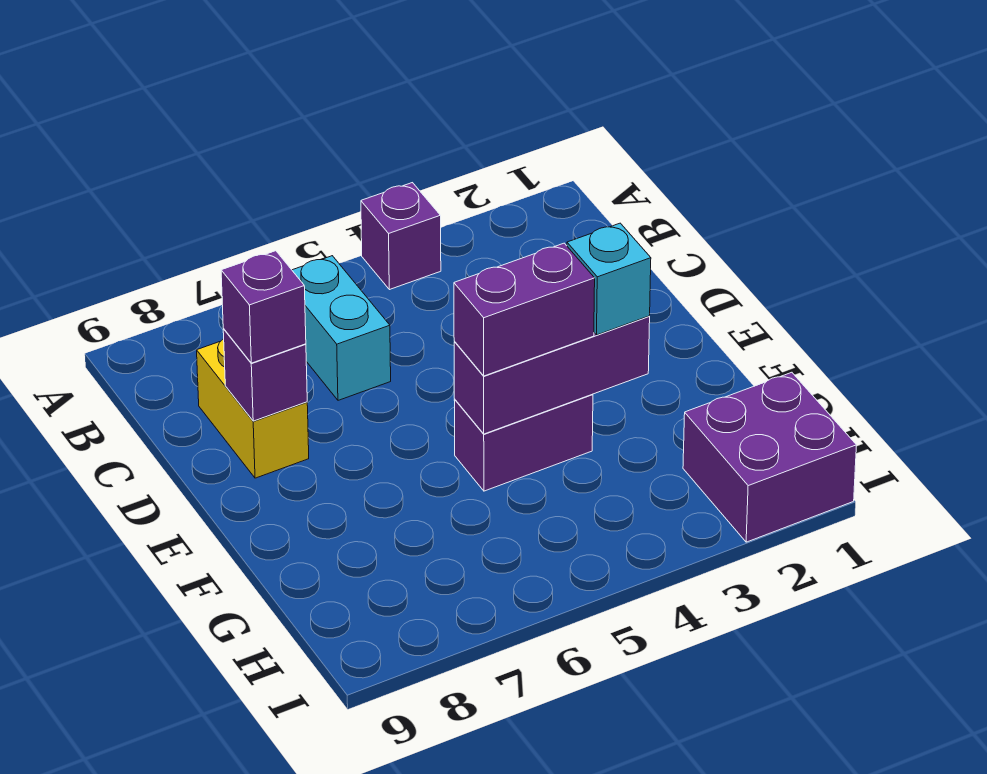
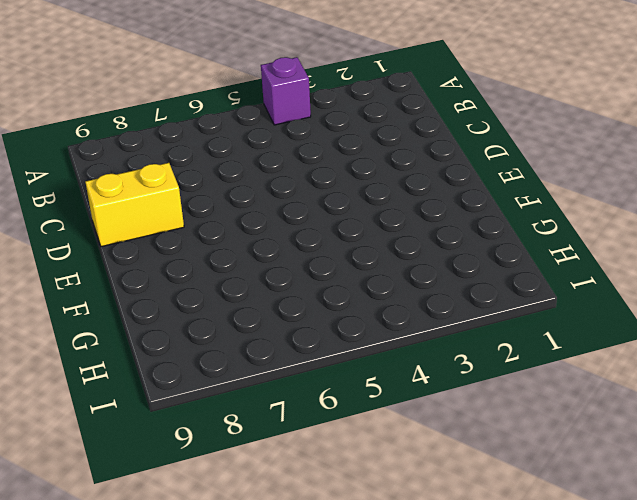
yellow brick D8:D9 level 1 -> yellow brick C8:D8 level 1
none -> cyan brick B6:C6 level 1
none -> purple brick F4:F5 level 1

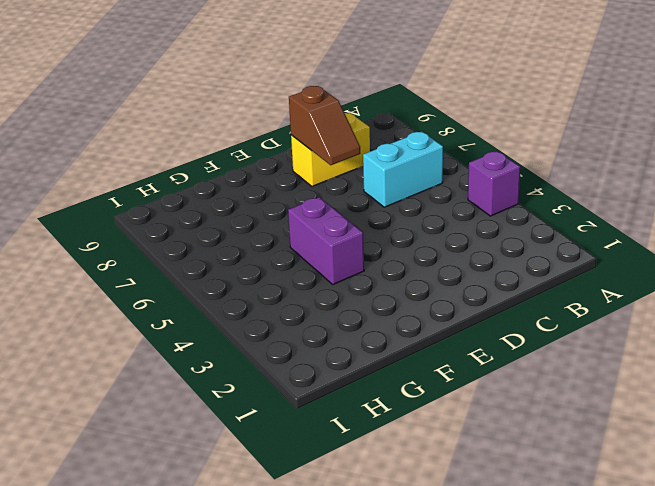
brown slope D7:D8 level 2 top 8 -> purple brick D8 level 2
none -> purple brick H1:I2 level 1
none -> purple brick F3:F5 level 2

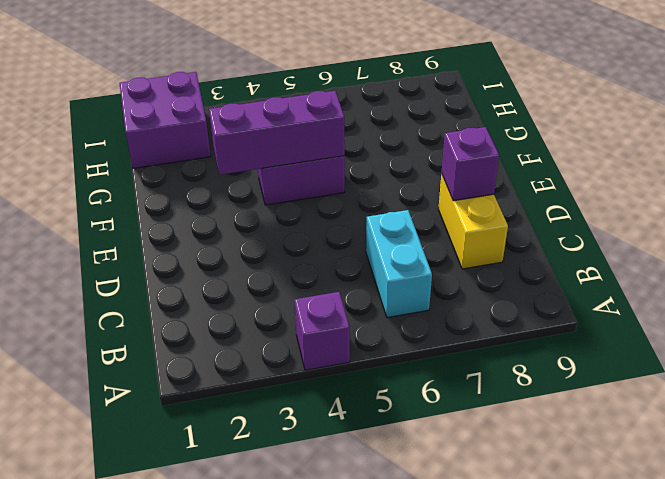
none -> purple brick D8 level 3
none -> cyan brick F3 level 3

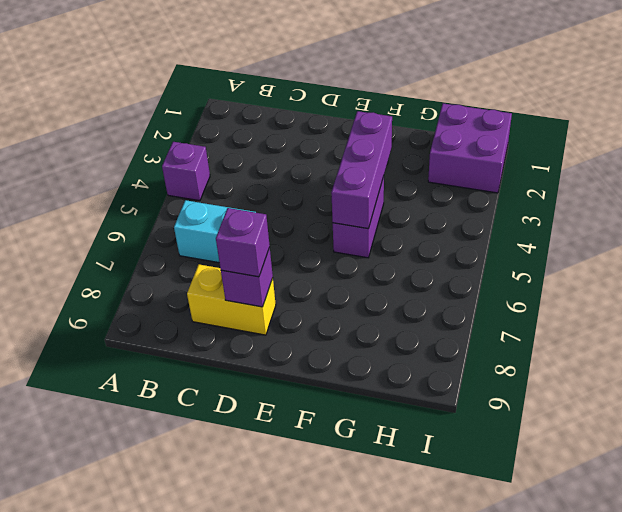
none -> cyan brick F3 level 3
none -> purple brick F4:F5 level 3

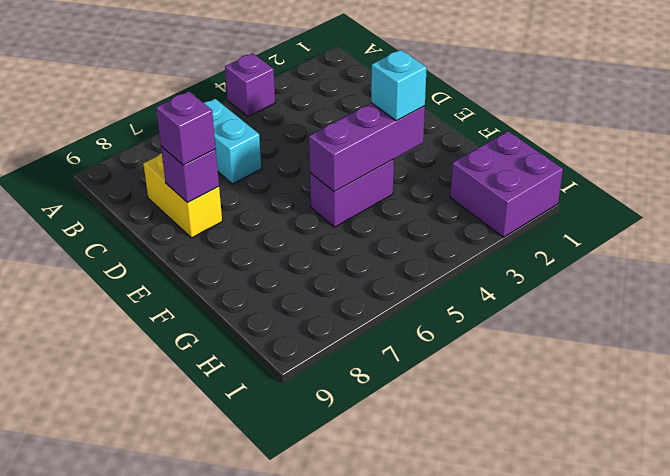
none -> purple brick F4:F5 level 3

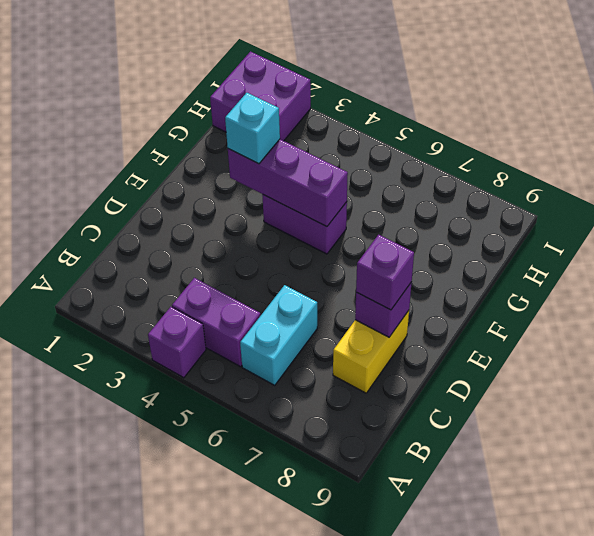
purple brick B4:B5 level 1 -> purple brick F4:F5 level 3

